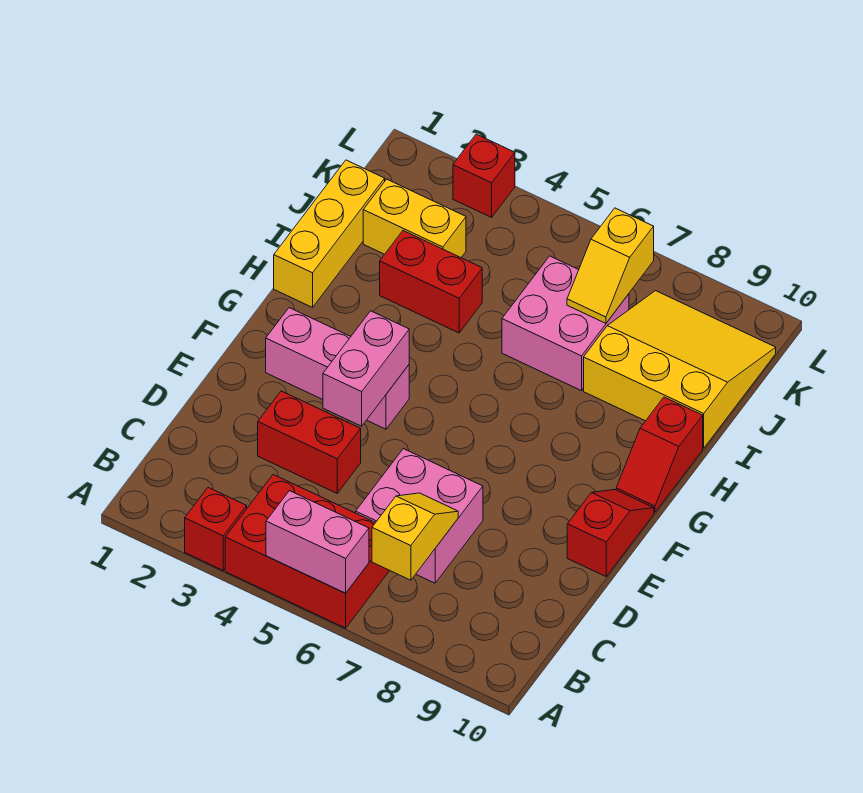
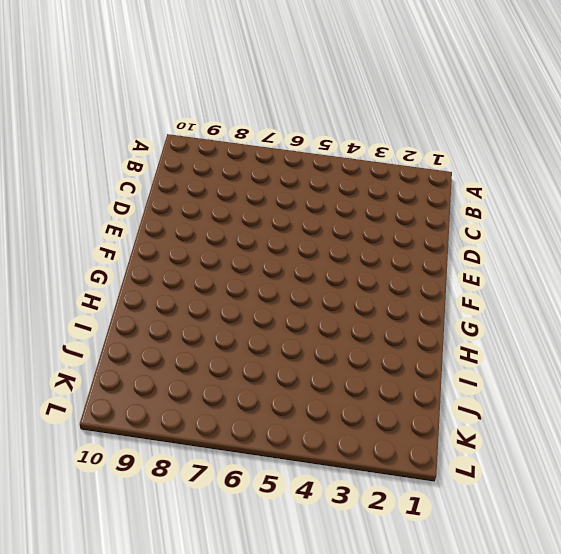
none -> red brick A3 level 1
none -> red brick A4:B6 level 1
none -> pink brick C6:D7 level 1

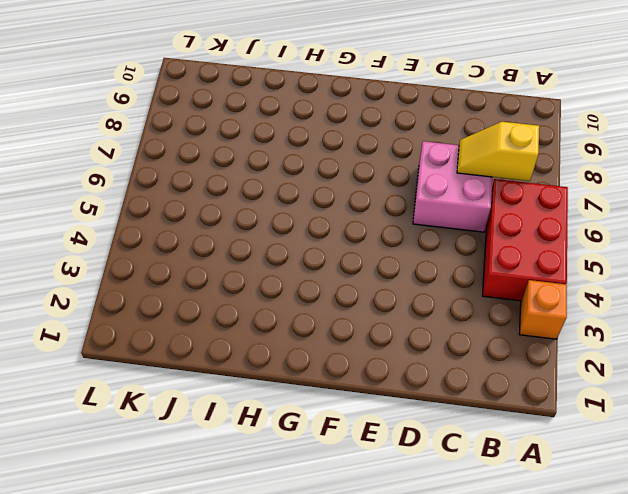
orange brick A3 level 1 -> red brick A3 level 1
none -> red brick D3:D4 level 1
none -> red slope E10:F10 level 1 top E
none -> pink brick F2:F4 level 1

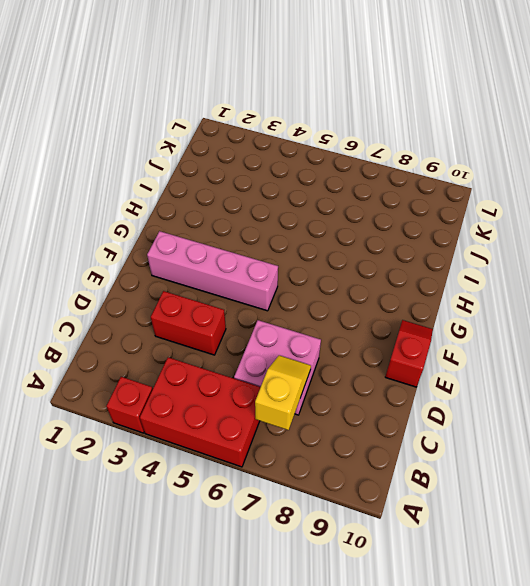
pink brick F2:F5 level 1 -> pink brick F2:F4 level 1
none -> red slope G10:H10 level 1 top H
none -> yellow brick H1:J1 level 1
none -> red brick I3:I4 level 1

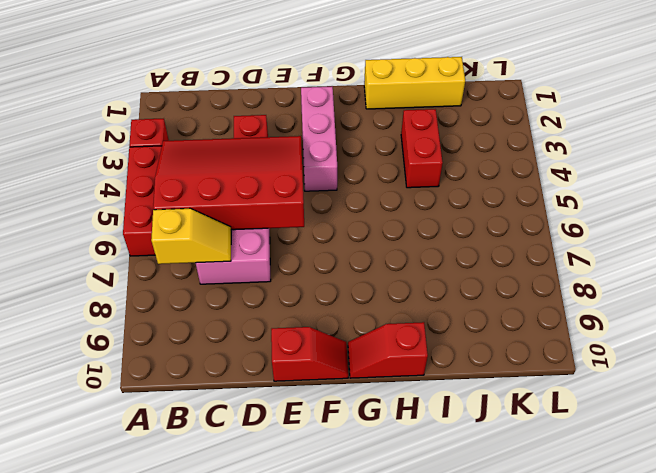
red slope B4:E6 level 2 top 6 -> pink brick E4:F4 level 2
none -> pink brick I6:J7 level 1
none -> yellow slope I8:K10 level 1 top I
none -> yellow brick J2:J3 level 1

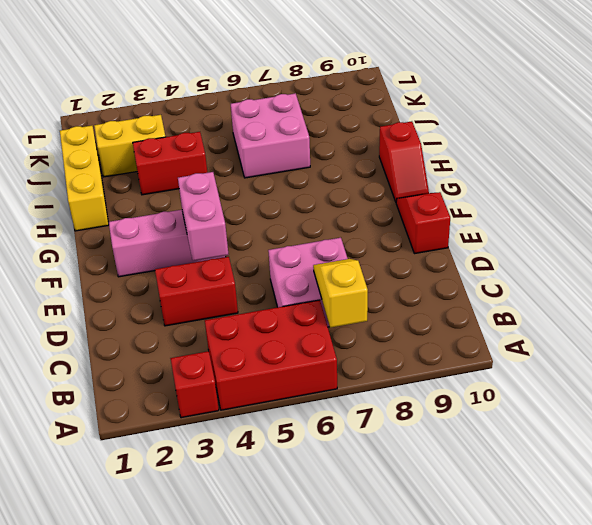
none -> yellow slope I8:K10 level 1 top I
none -> red brick L3 level 1
none -> pink brick A5:A6 level 2

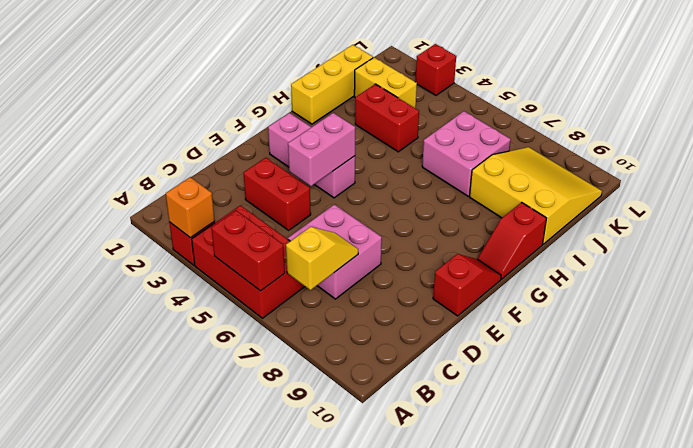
orange brick A3 level 2 -> none
red brick A5:A6 level 2 -> pink brick A5:A6 level 2
none -> yellow slope J7:K7 level 2 top K

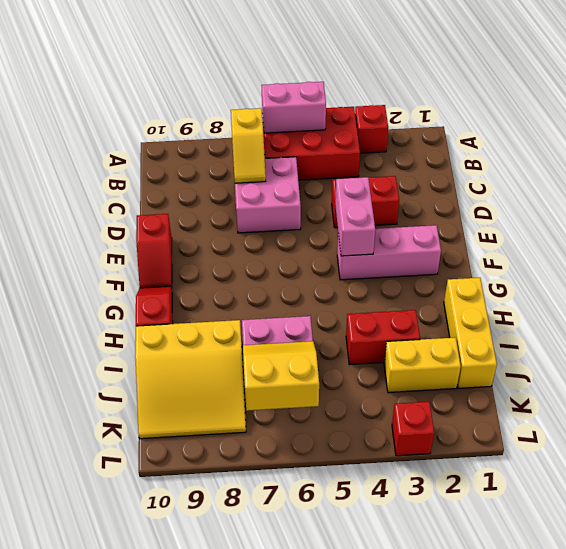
yellow slope J6:K7 level 2 top K -> yellow slope J7:K7 level 2 top K

